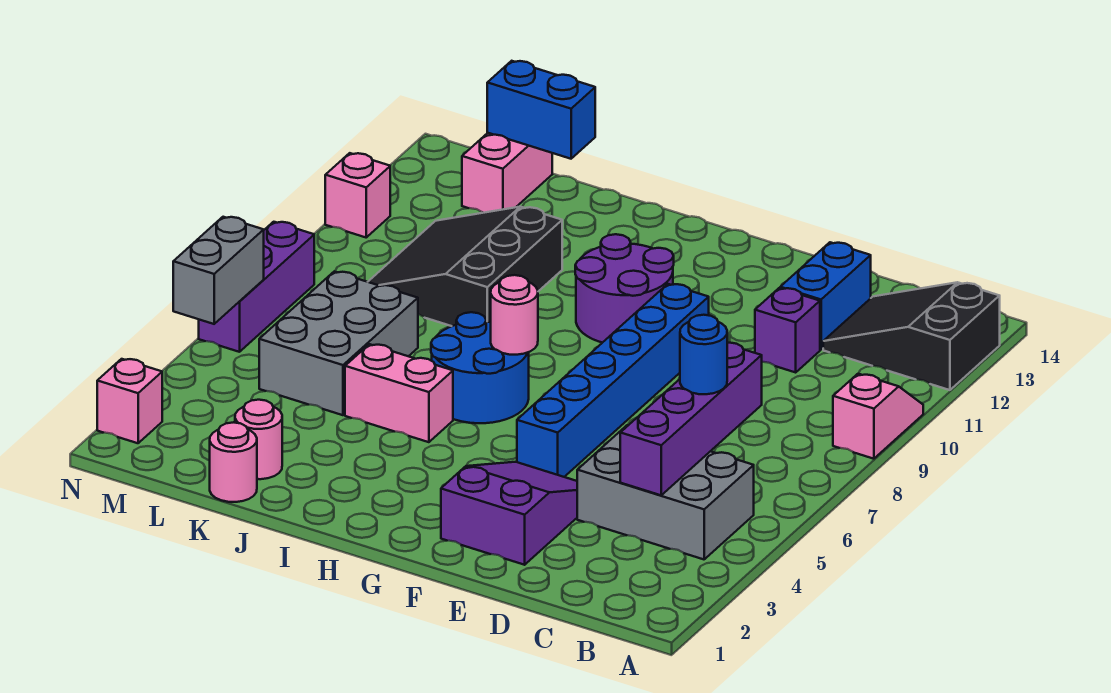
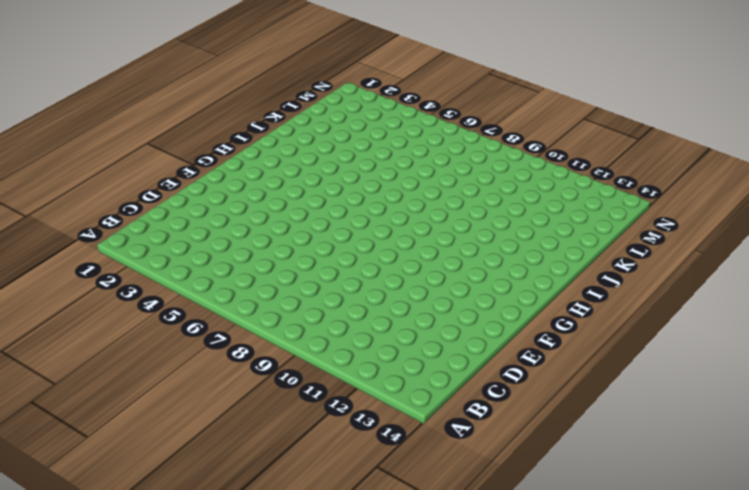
none -> pink slope A9:A10 level 1 top 9
none -> black slope A12:C13 level 1 top A
none -> grey brick B4:D5 level 1

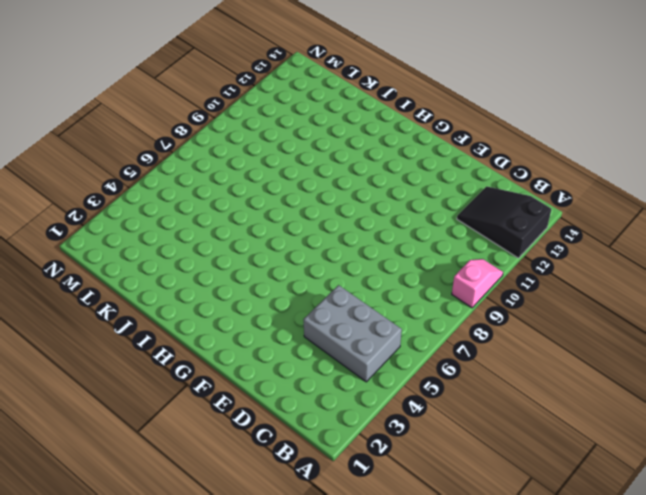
none -> purple brick D11 level 1
none -> blue brick D12:D13 level 1
none -> purple slope E2:F4 level 1 top 2

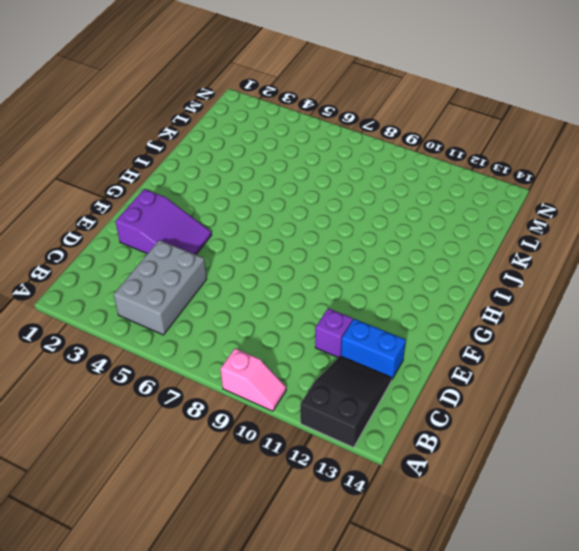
none -> blue brick F5:F10 level 1
none -> purple round brick G10:H11 level 1
none -> blue round brick H6:I7 level 1

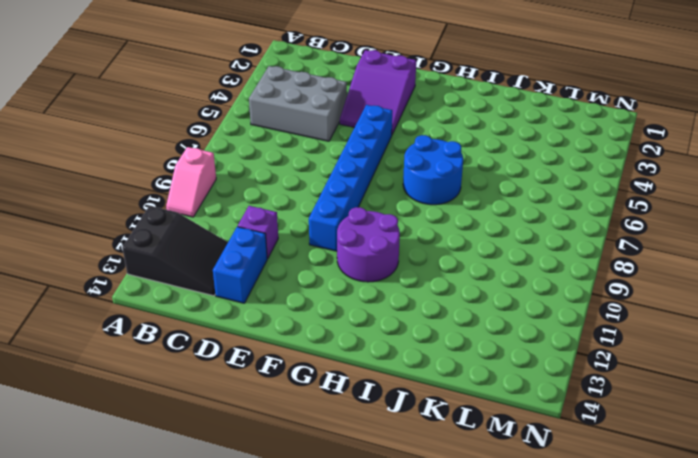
none -> pink brick I5:J5 level 1
none -> black slope J9:L11 level 1 top J
none -> pink round brick K1 level 1

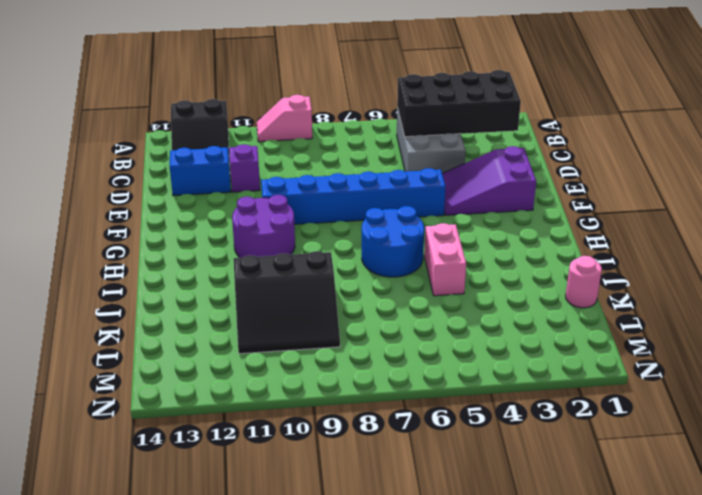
black brick B2:C5 level 2 -> purple brick C4:C7 level 2
none -> pink round brick K2 level 1
none -> grey brick K5:L7 level 1
none -> pink brick L13:L14 level 1

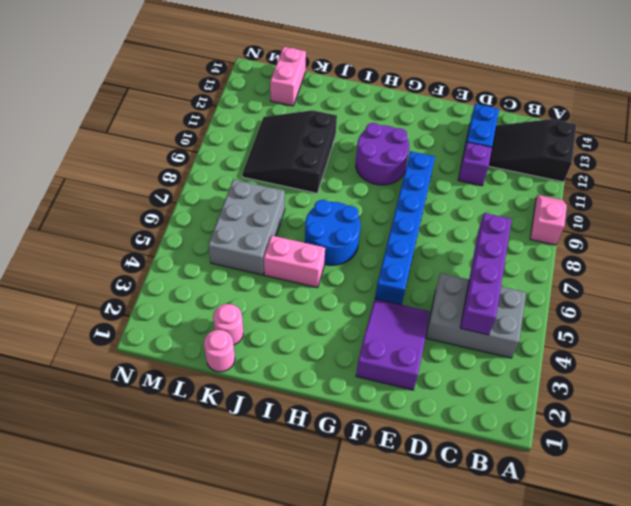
none -> pink brick N2 level 1
none -> purple brick N6:N8 level 1
none -> pink brick N11 level 1

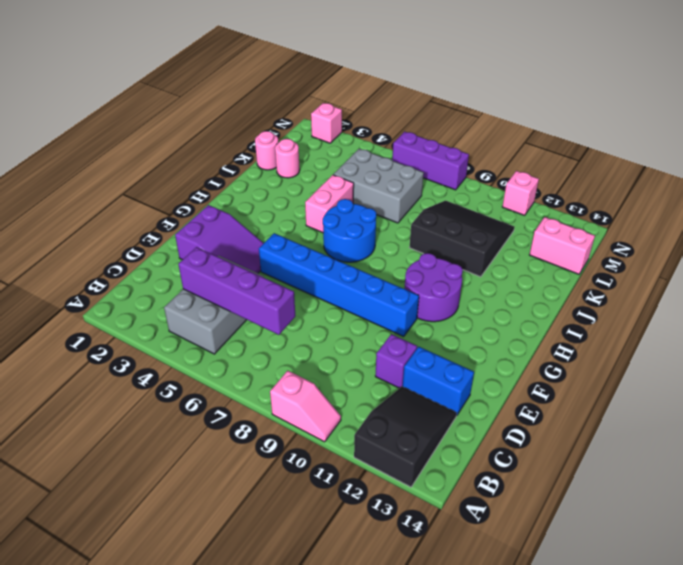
none -> pink round brick H7 level 2
none -> blue brick K14:L14 level 2
none -> grey brick N5:N6 level 2

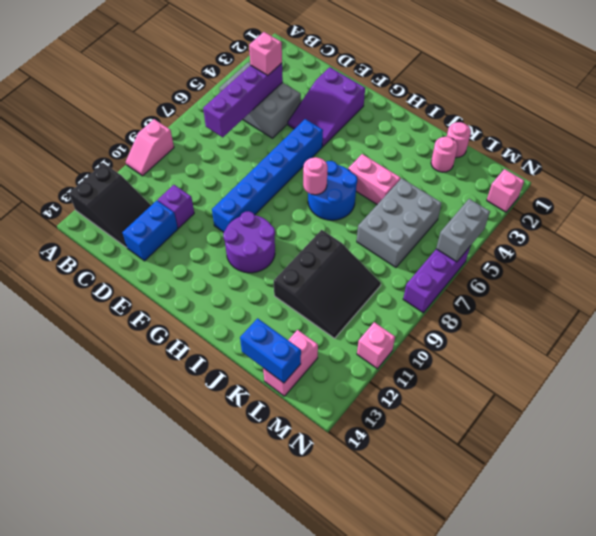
pink brick C4 level 3 -> none
none -> blue round brick C6 level 3

